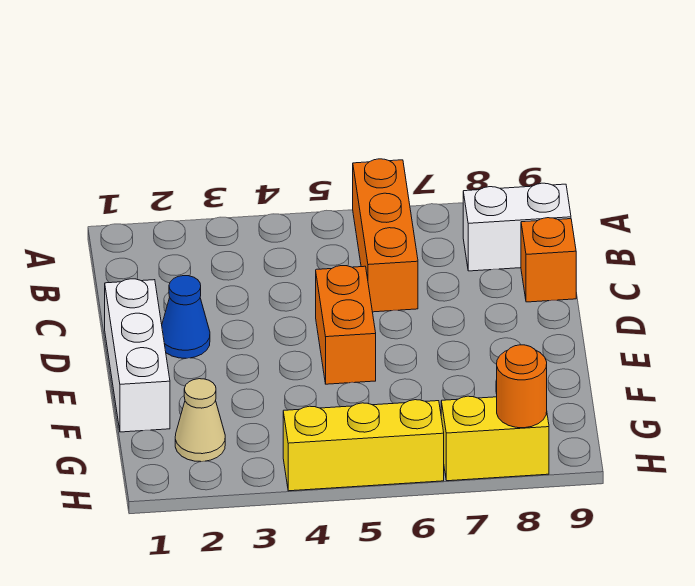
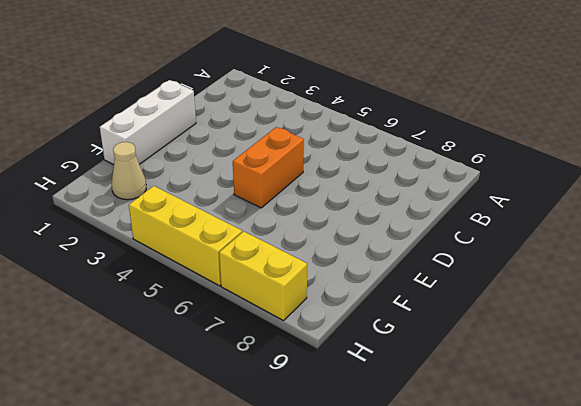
none -> orange brick A6:C6 level 1
none -> white brick B8:B9 level 1

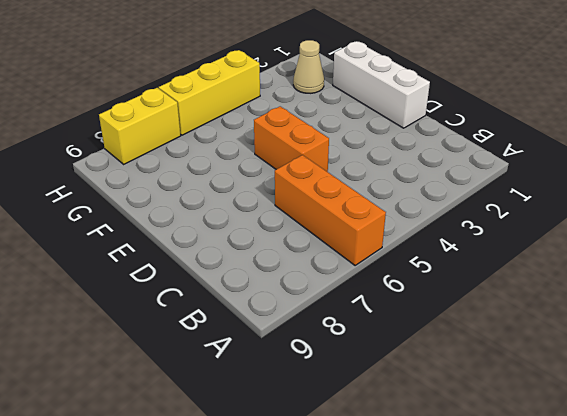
none -> white brick B8:B9 level 1
none -> orange brick C9 level 1

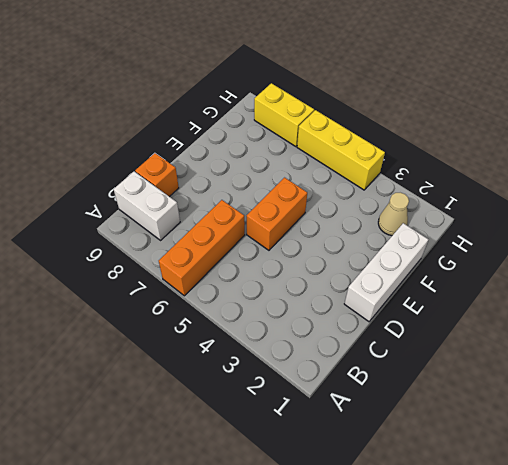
none -> blue cone D2 level 1
none -> orange round brick H8 level 2

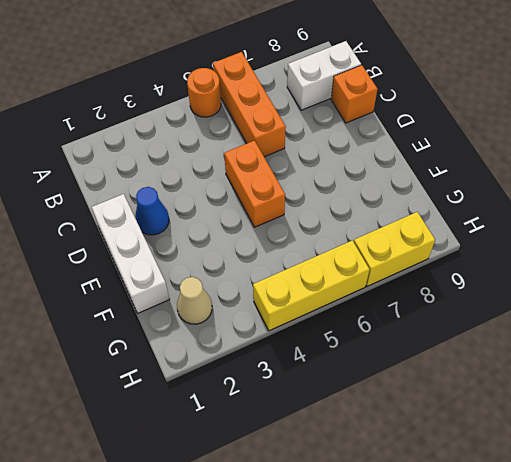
orange round brick A5 level 1 -> orange round brick H8 level 2

